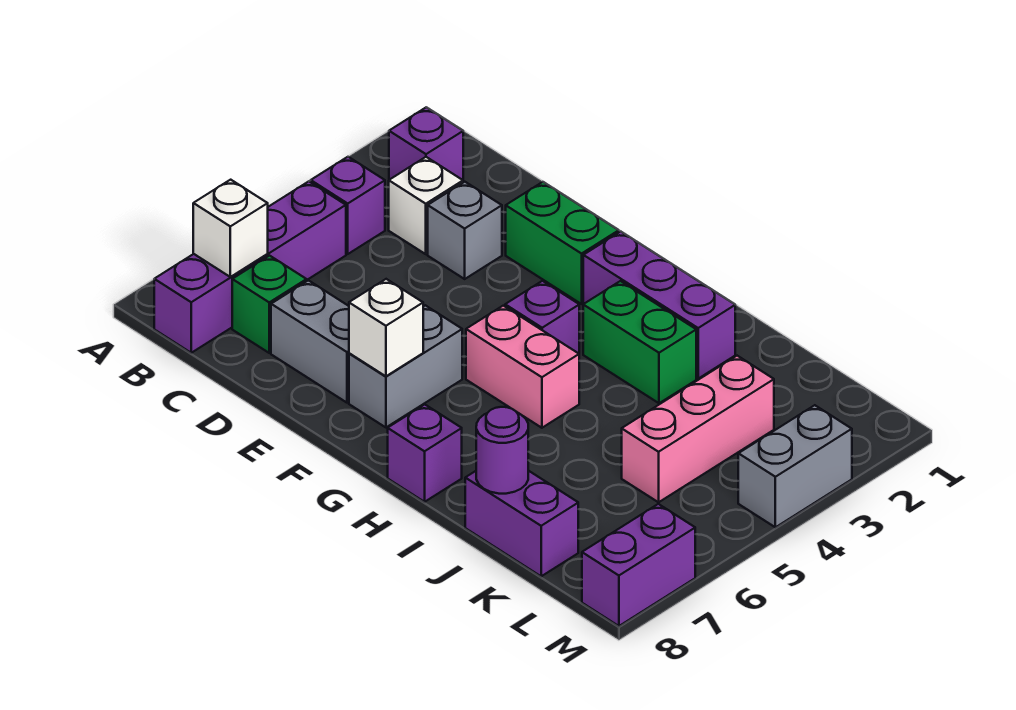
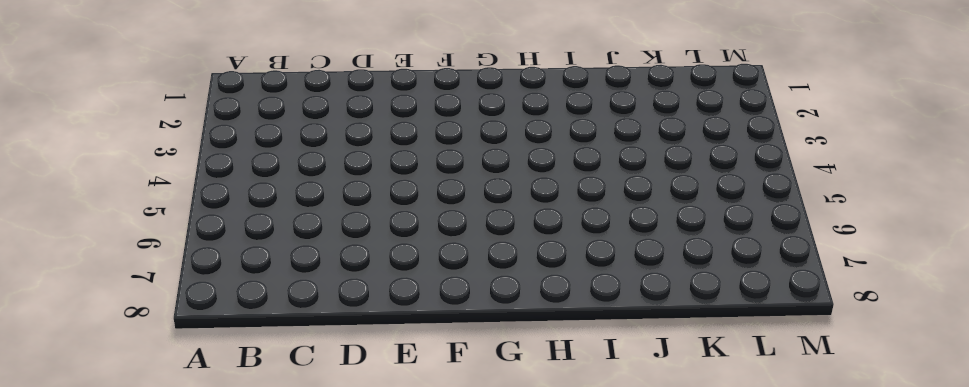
none -> purple brick B2 level 1
none -> purple brick B4 level 1
none -> purple brick B5:B8 level 1

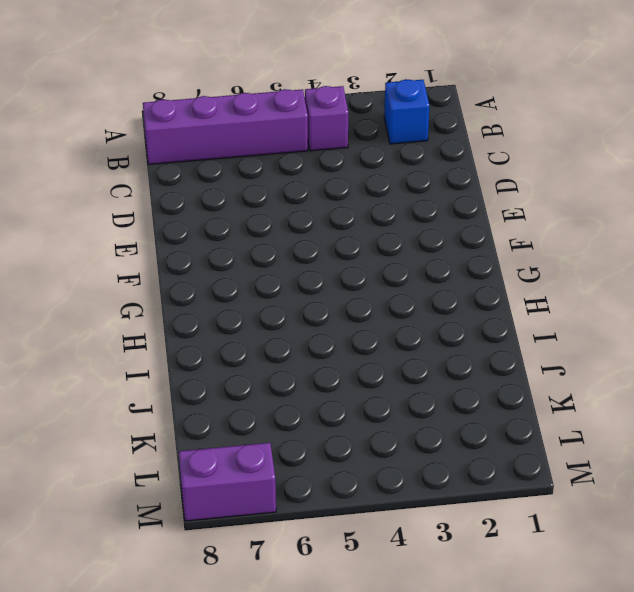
blue brick B2 level 1 -> purple brick B2 level 1
none -> white brick C3 level 1
none -> green brick C7 level 1
none -> grey brick D3 level 1

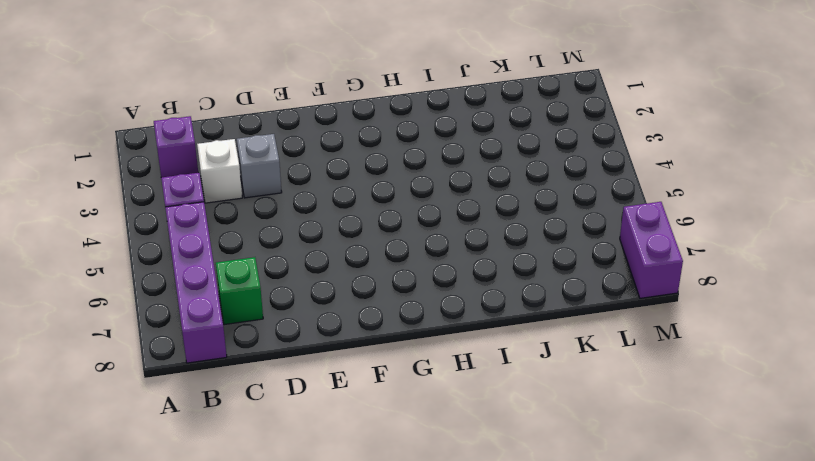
none -> grey brick D7:E7 level 1
none -> green brick E2:F2 level 1
none -> grey brick F6:F7 level 1

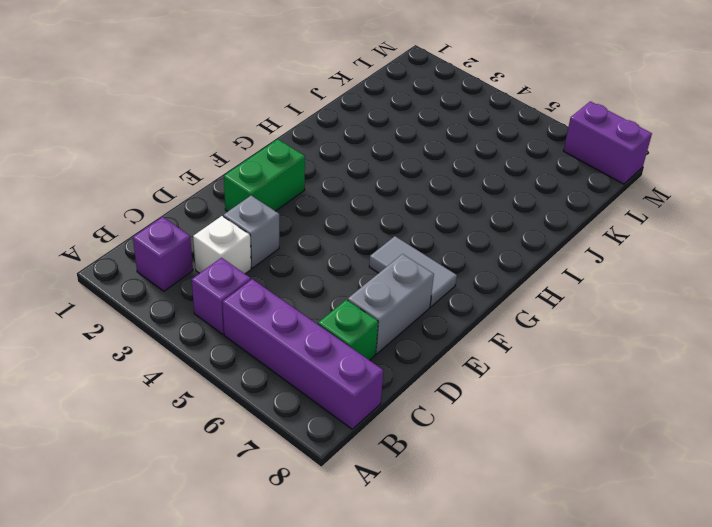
grey tile F6:F7 level 1 -> grey brick F6:F7 level 1
none -> purple brick G2:I2 level 1
none -> purple brick G4 level 1
none -> pink brick G5:H5 level 1

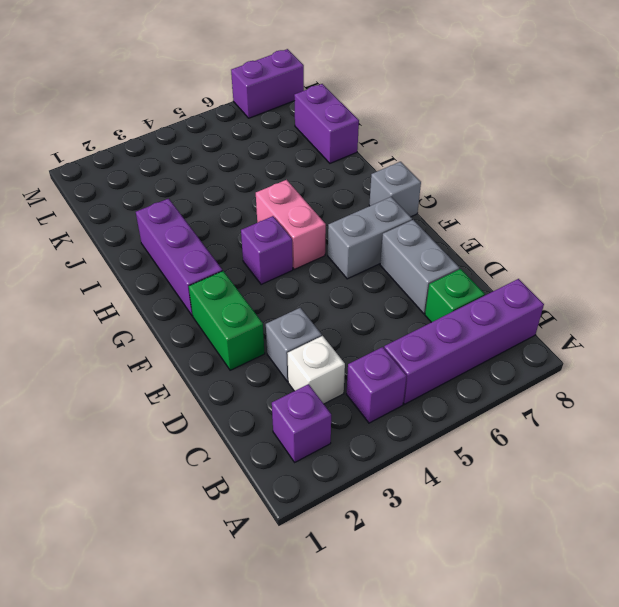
grey brick G8 level 1 -> none
none -> green brick H3:I3 level 1
none -> purple brick H8 level 1
none -> pink brick K3:K5 level 1

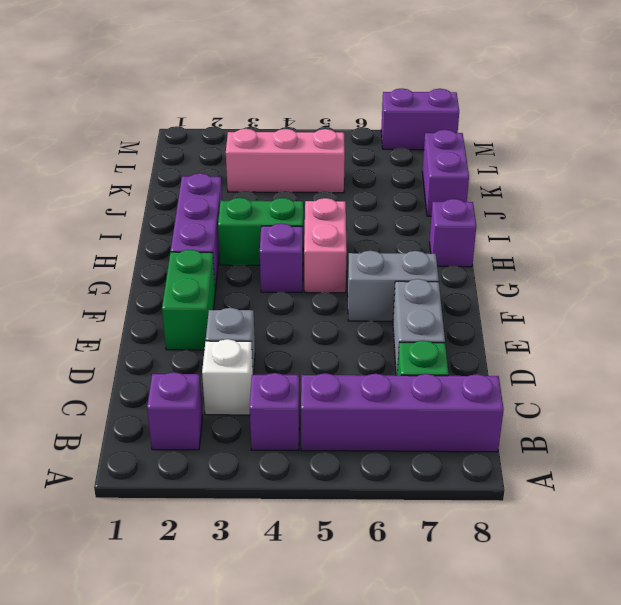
green brick H3:H4 level 1 -> green brick H3:I3 level 1
none -> grey brick M3:M4 level 1
none -> white brick B7 level 2
none -> white brick F7 level 2

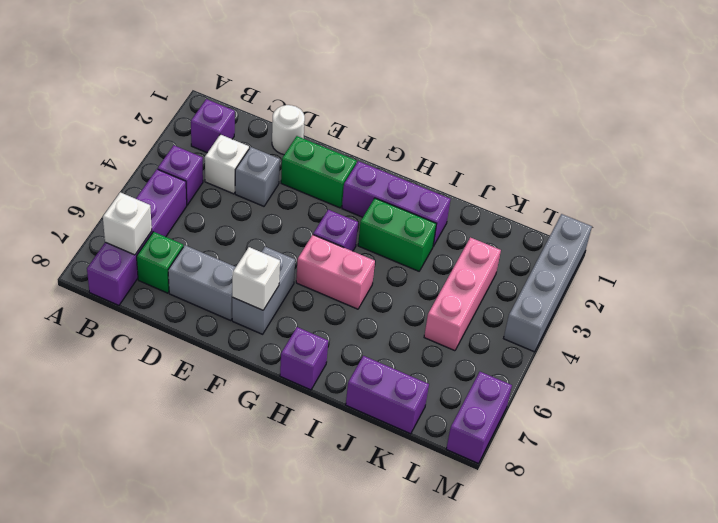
white round brick D1 level 1 -> none
grey brick M1:M4 level 1 -> grey brick M3:M4 level 1
none -> purple round brick J8 level 2

